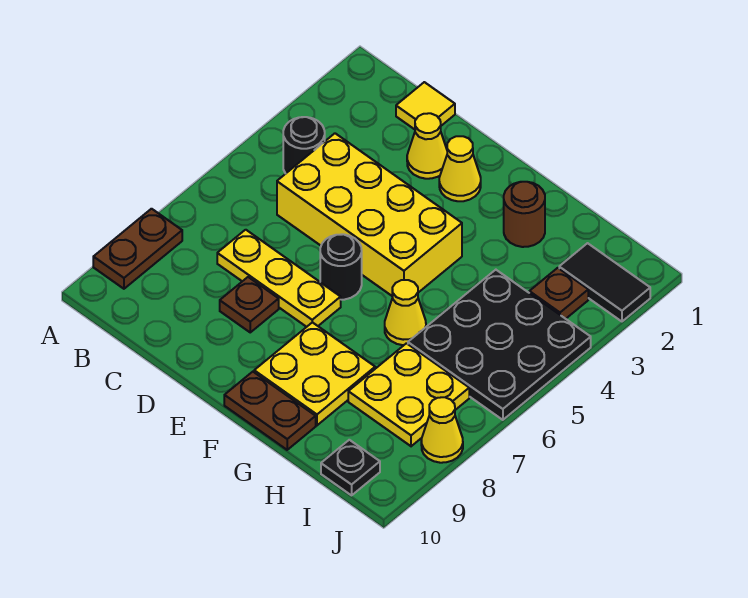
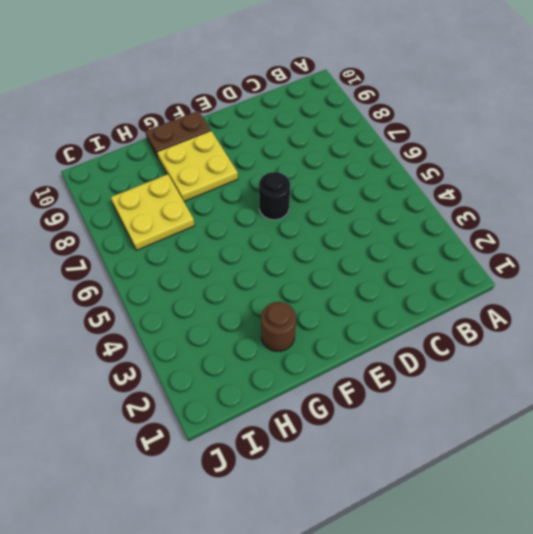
none -> brown plate A8:A9 level 1
none -> black round brick B4 level 1
none -> yellow tile C1 level 1

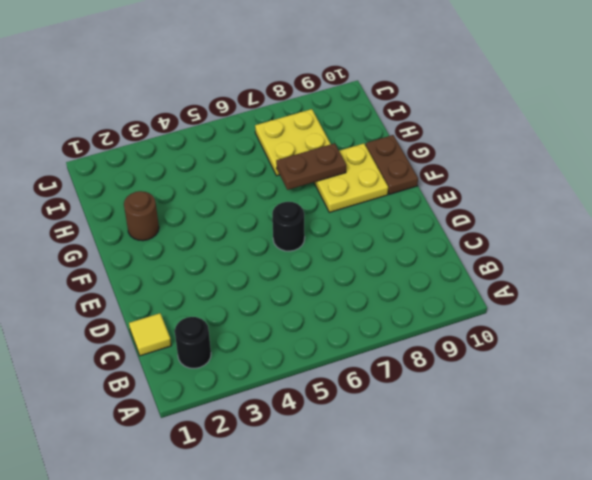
black round brick B2 level 1 -> black round brick B4 level 1
brown plate G7:G8 level 2 -> brown plate A8:A9 level 1
none -> yellow brick C4:F5 level 1
none -> yellow plate C7:E7 level 1
none -> yellow cone D2 level 1

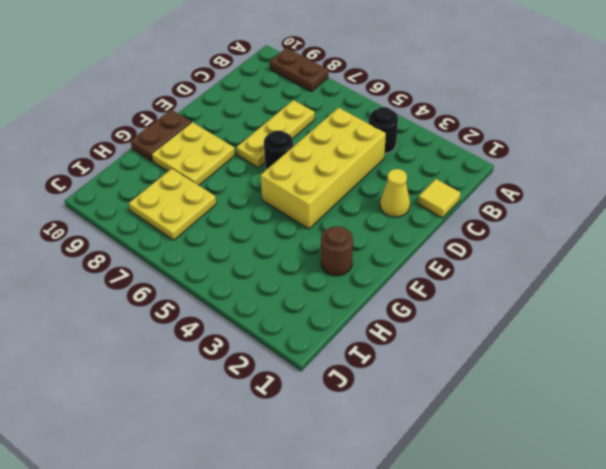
none -> brown plate D8 level 1
none -> yellow cone E2 level 1
none -> yellow cone G6 level 1

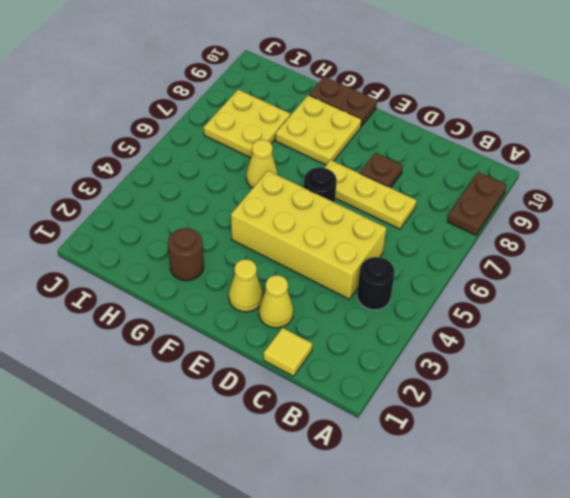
none -> black plate H4:J6 level 1
none -> black tile I2:J2 level 1
none -> brown plate I3 level 1

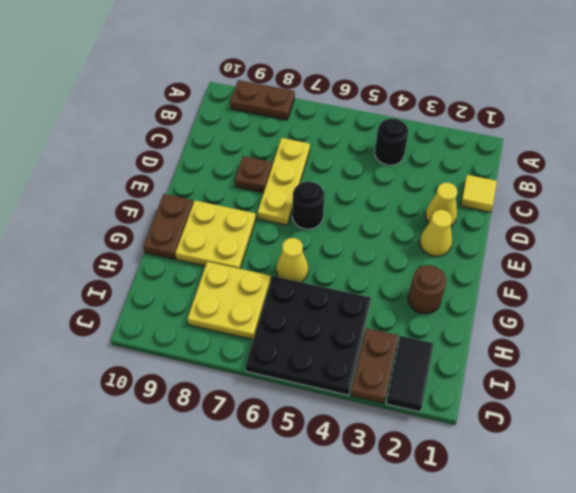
brown plate I3:J3 level 1 -> brown plate I3 level 1
none -> yellow brick C4:F5 level 1
none -> black plate I10 level 1
none -> yellow cone J8 level 1

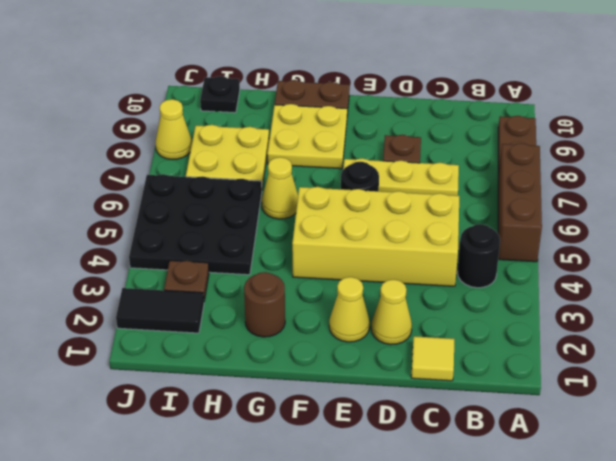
brown brick A5:A7 level 1 -> none

